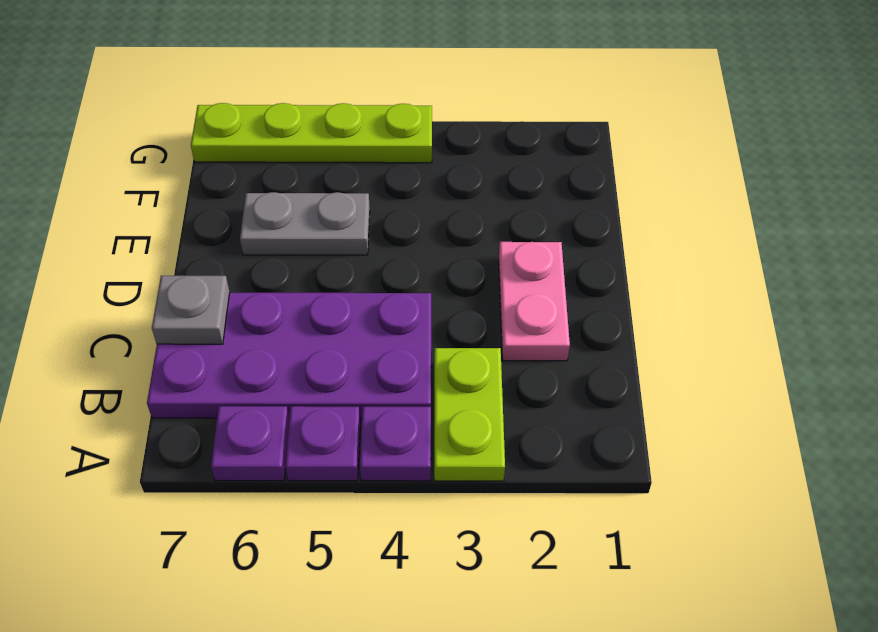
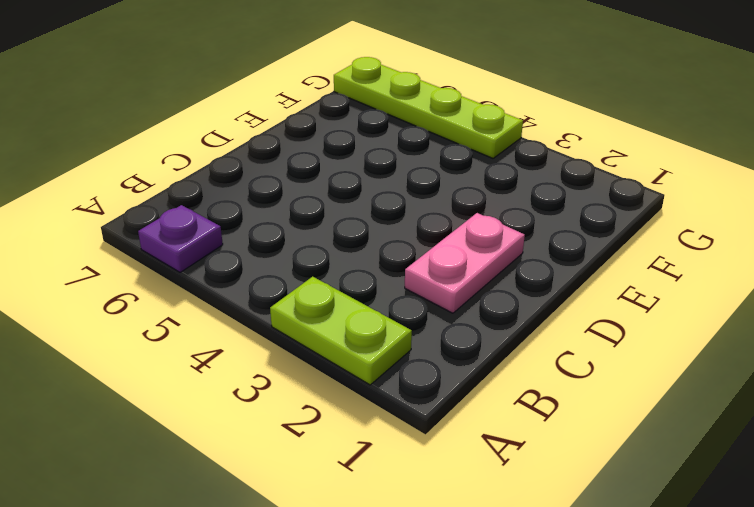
lime plate A2:A3 level 1 -> lime plate A3:B3 level 1
none -> purple plate A4 level 1
none -> purple plate A5 level 1

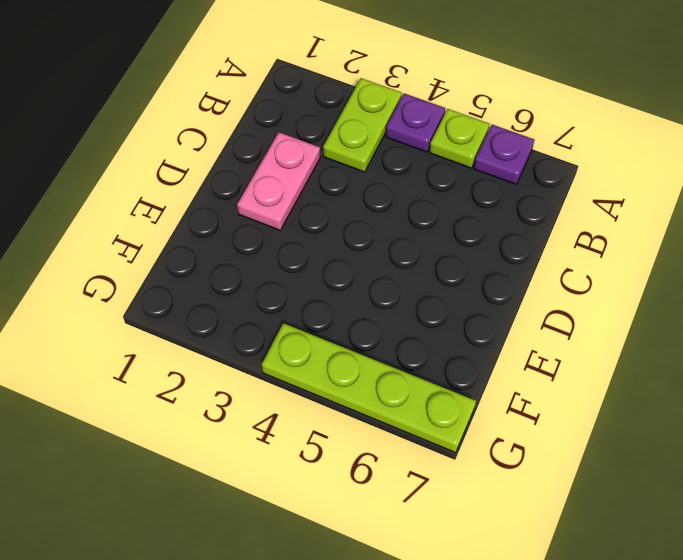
lime plate A5 level 1 -> purple plate A5 level 1
none -> purple plate B4:C7 level 1
none -> grey plate E5:E6 level 1

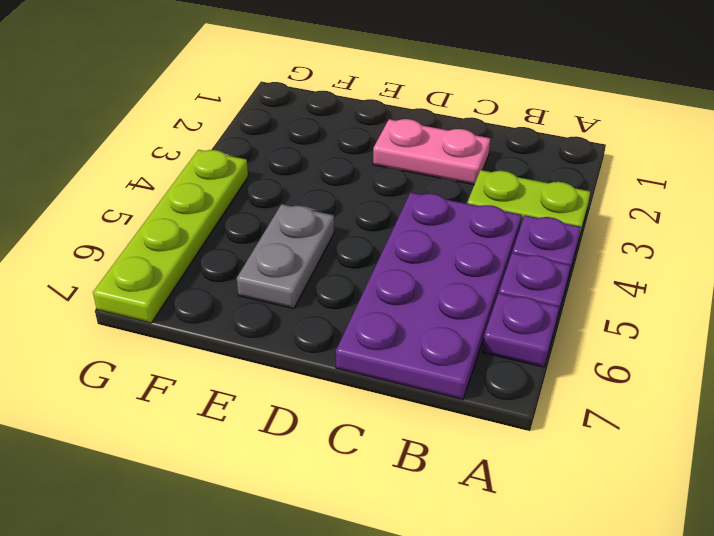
none -> grey plate C7 level 2

